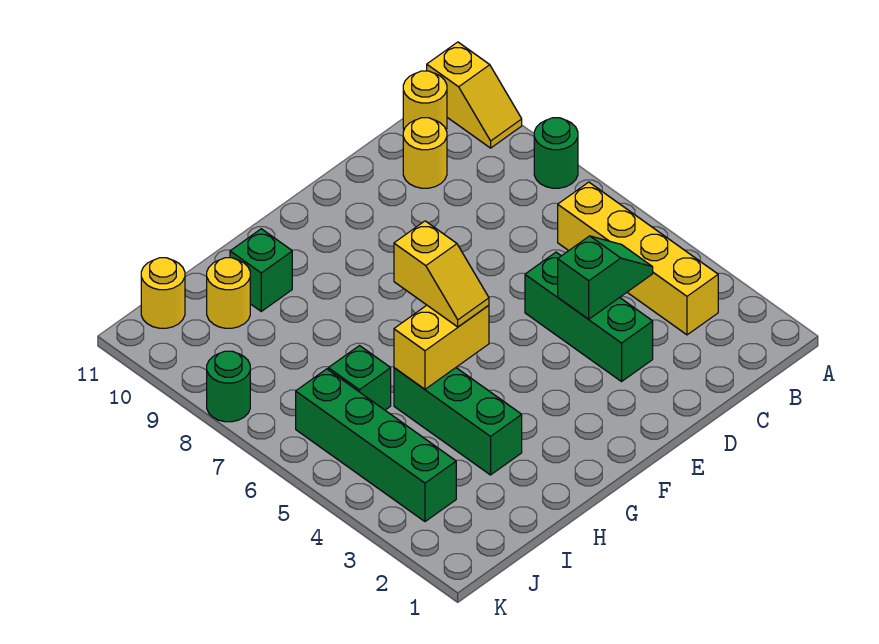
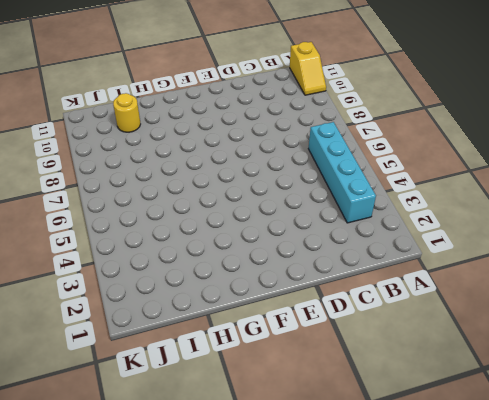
cyan brick B3:B6 level 1 -> yellow brick B3:B6 level 1
none -> green round brick A8 level 1
none -> yellow round brick B11 level 1
none -> yellow round brick C10 level 1

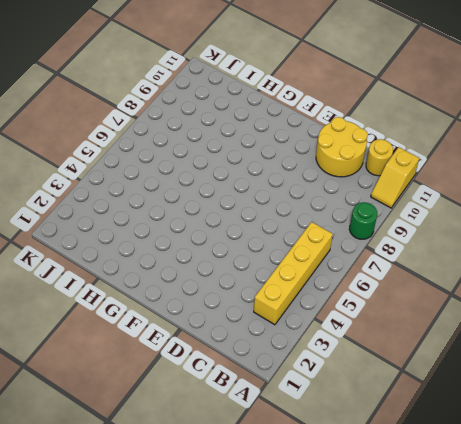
yellow round brick C10:D11 level 1 -> yellow round brick C10 level 1
none -> green brick D3:D5 level 1
none -> green brick H3:H5 level 1
none -> green brick H10 level 1

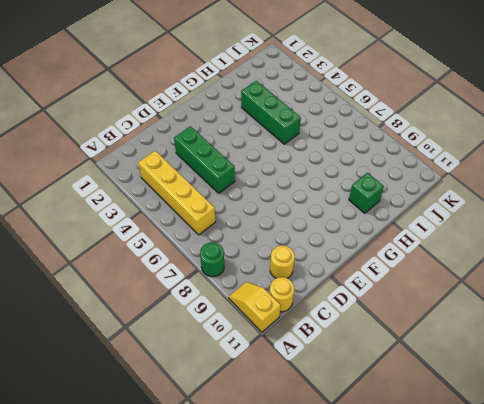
none -> green brick I6 level 1
none -> yellow round brick I10 level 1
none -> green brick J3:J6 level 1

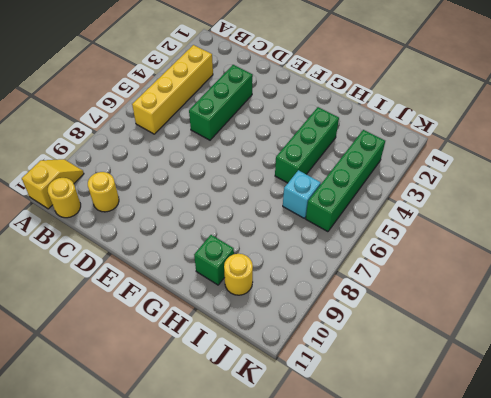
cyan brick I6 level 1 -> green brick I6 level 1
none -> green round brick A8 level 1
none -> yellow round brick J11 level 1
none -> green round brick K8 level 1

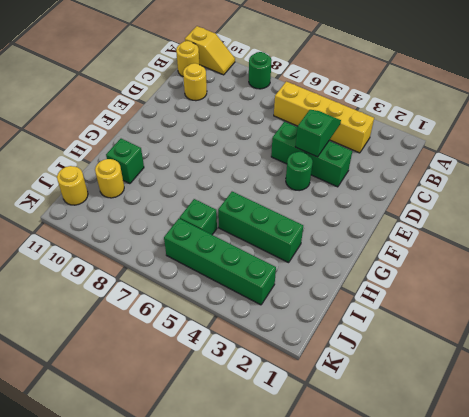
green round brick E4 level 1 -> green round brick K8 level 1
none -> yellow brick G5:H5 level 2
none -> yellow slope G5:G6 level 3 top 6

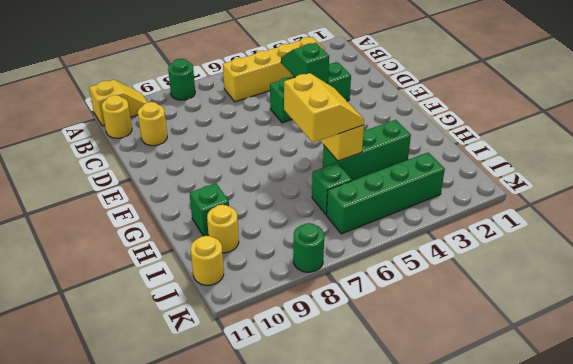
yellow slope G5:H6 level 3 top 6 -> yellow slope G5:G6 level 3 top 6

